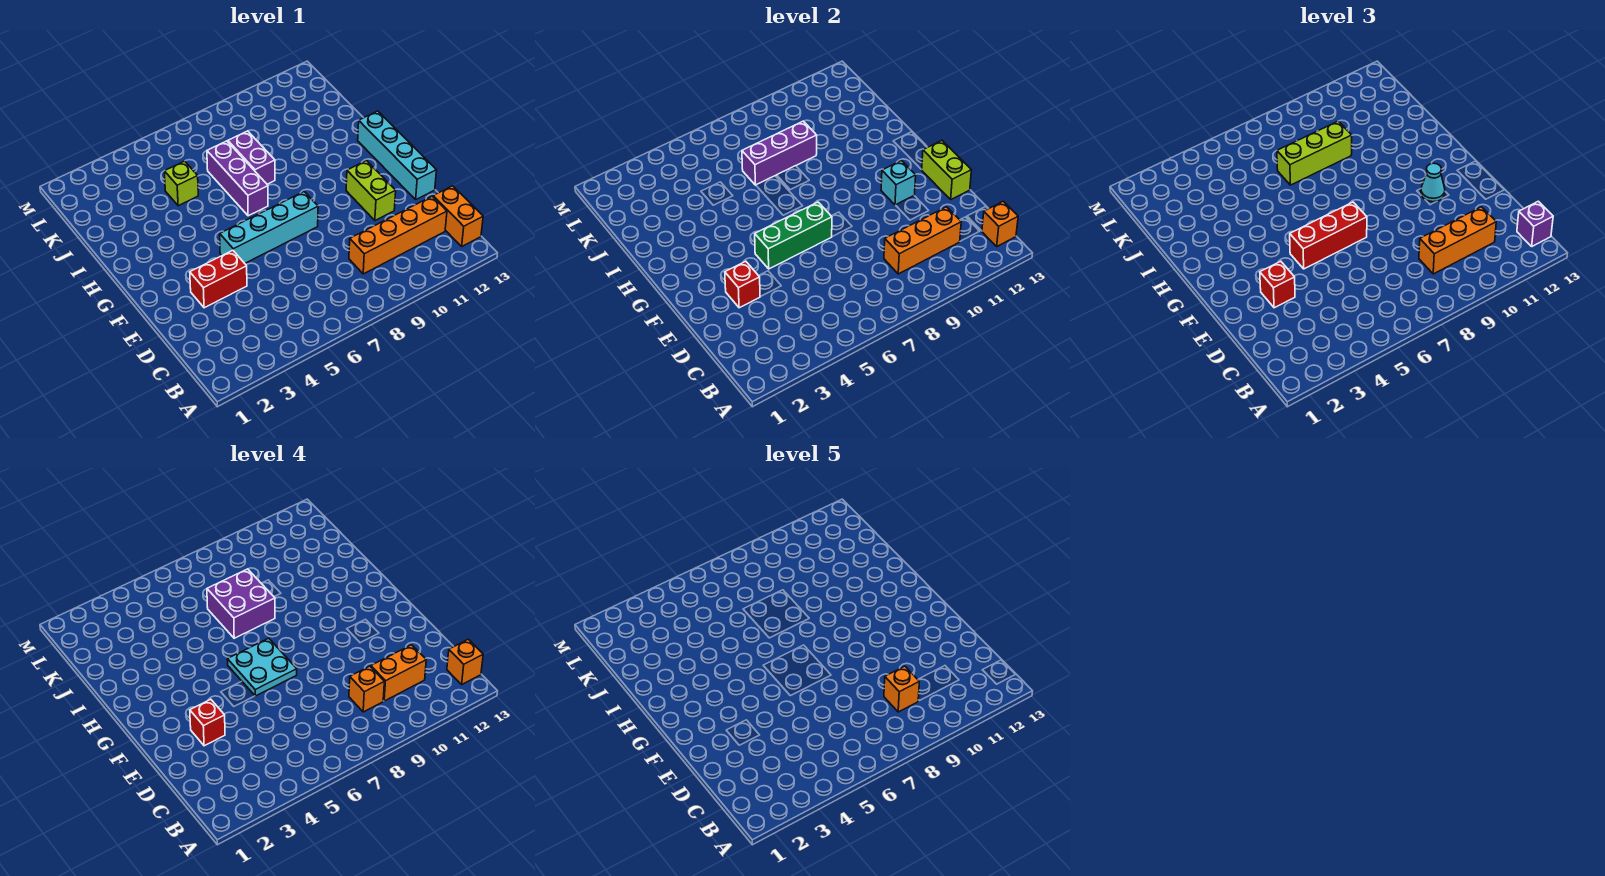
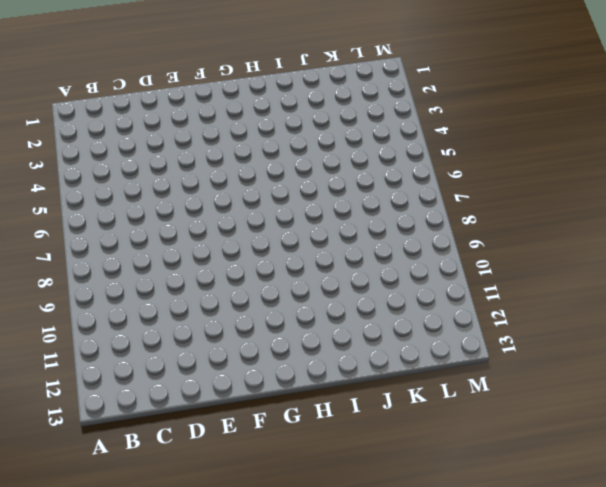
none -> orange brick B13:C13 level 1
none -> orange brick C9:C12 level 1
none -> red brick E3:E4 level 1

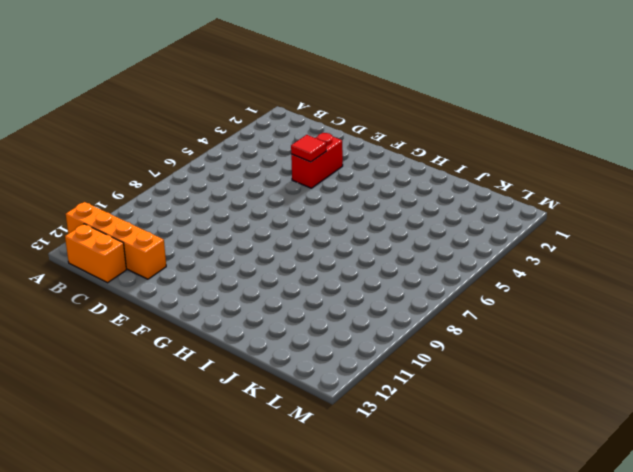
orange brick A12:D12 level 1 -> orange brick C9:C12 level 1
red tile E4 level 2 -> none
none -> lime brick E11:F11 level 1
none -> cyan brick E13:H13 level 1
none -> cyan brick F5:F8 level 1

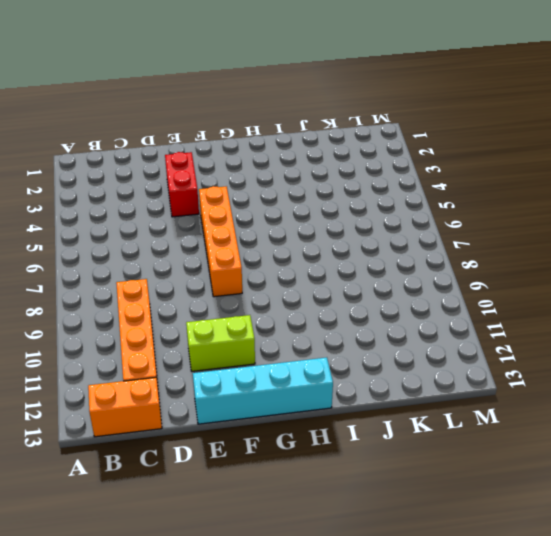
orange brick F5:F8 level 1 -> cyan brick F5:F8 level 1
none -> purple brick H7:J7 level 1
none -> purple brick I8:J8 level 1
none -> lime brick J5 level 1

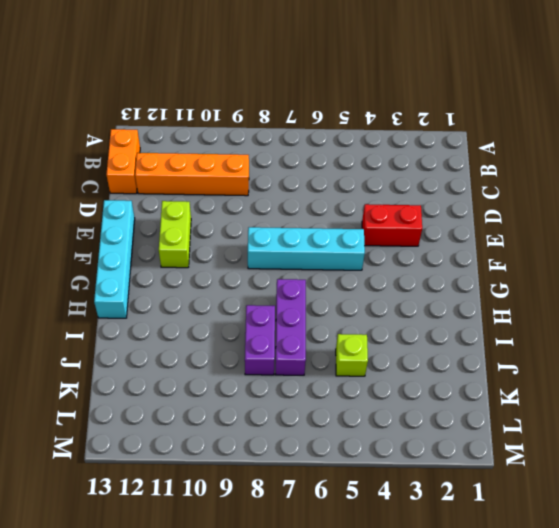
none -> orange brick B13 level 2
none -> orange brick C9:C11 level 2
none -> red brick E3 level 2

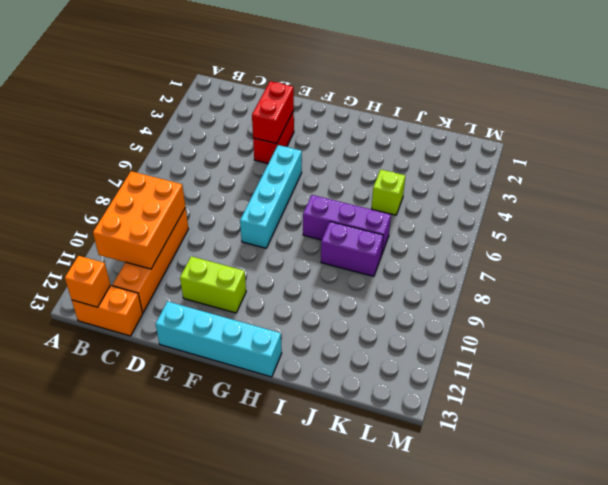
orange brick B9:C11 level 2 -> orange brick C9:C11 level 2
red brick E3:E4 level 2 -> red brick E3 level 2
none -> lime brick E13:F13 level 2
none -> green brick F5:F7 level 2
none -> cyan brick F11 level 2

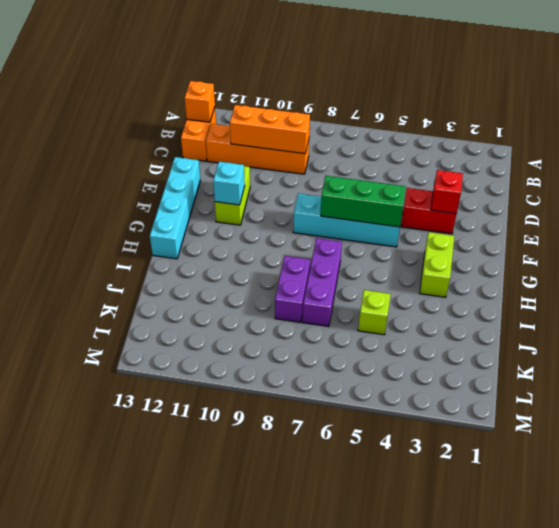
lime brick G3:H3 level 1 -> lime brick E13:F13 level 2
none -> purple brick J7:J9 level 2
none -> purple brick B13 level 3
none -> orange brick C9:C11 level 3

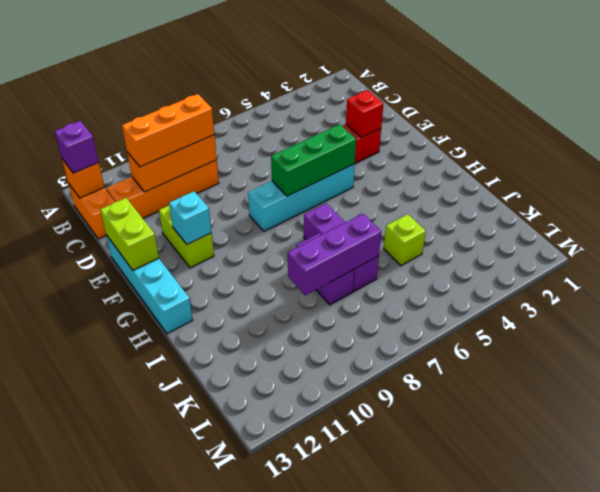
none -> red brick E3 level 3
none -> red brick F5:F7 level 3
none -> cyan cone F11 level 3

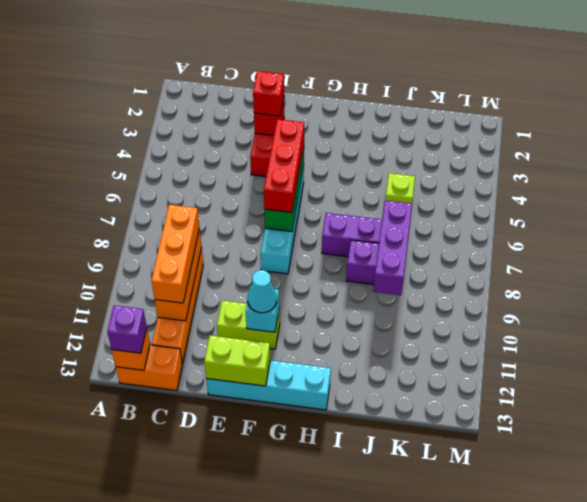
none -> lime brick J7:J9 level 3
none -> orange brick B13 level 4
none -> orange brick C9 level 4

